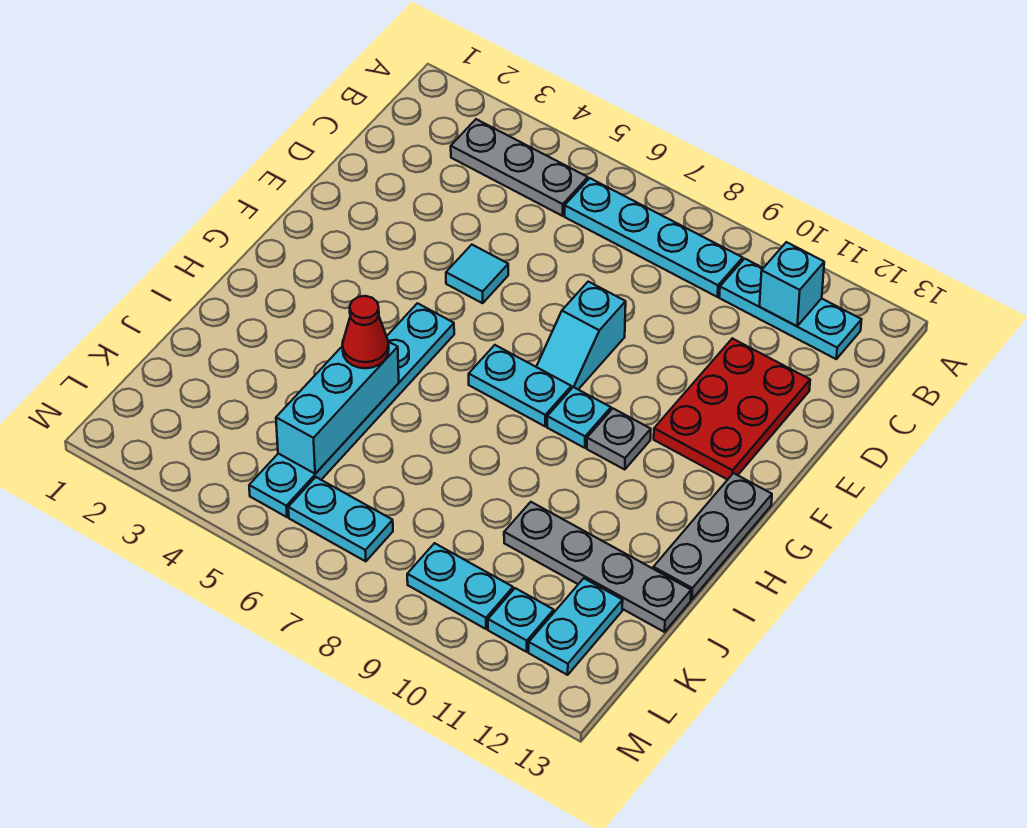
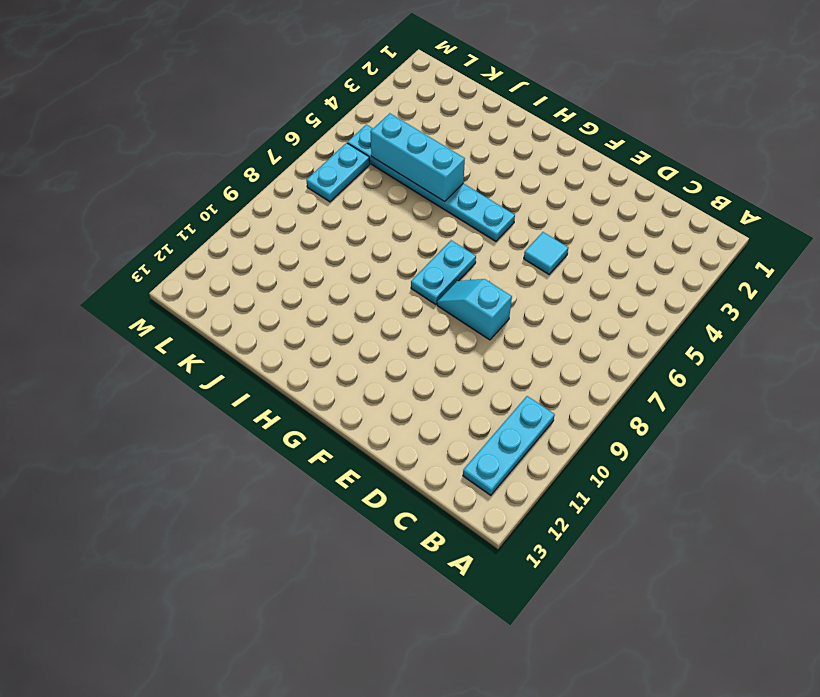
none -> grey plate B3:B5 level 1
none -> cyan plate B6:B9 level 1
none -> red plate D11:F12 level 1

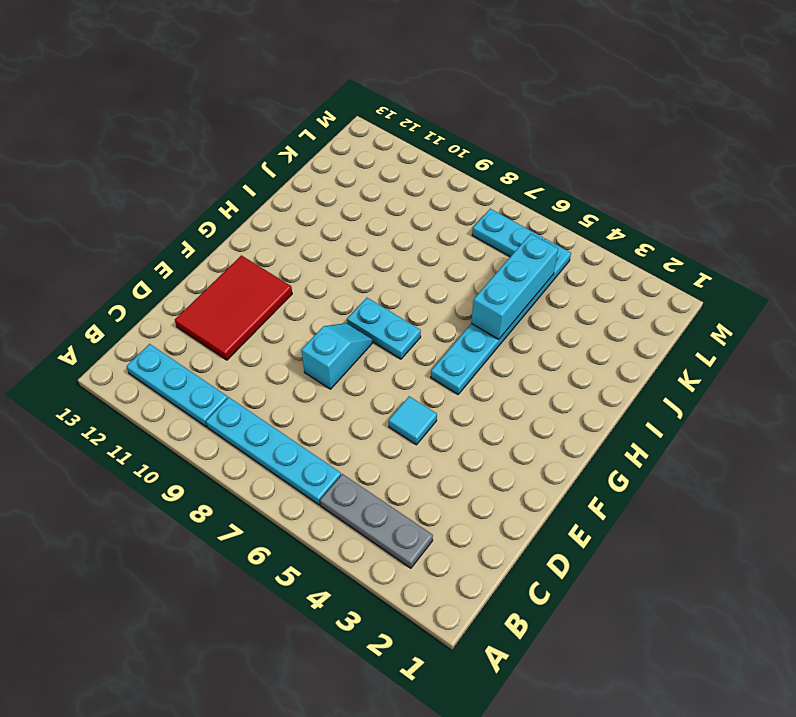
red tile D11:F12 level 1 -> red plate D11:F12 level 1
none -> cyan plate G9 level 1
none -> grey plate G10 level 1
none -> grey plate G13:I13 level 1

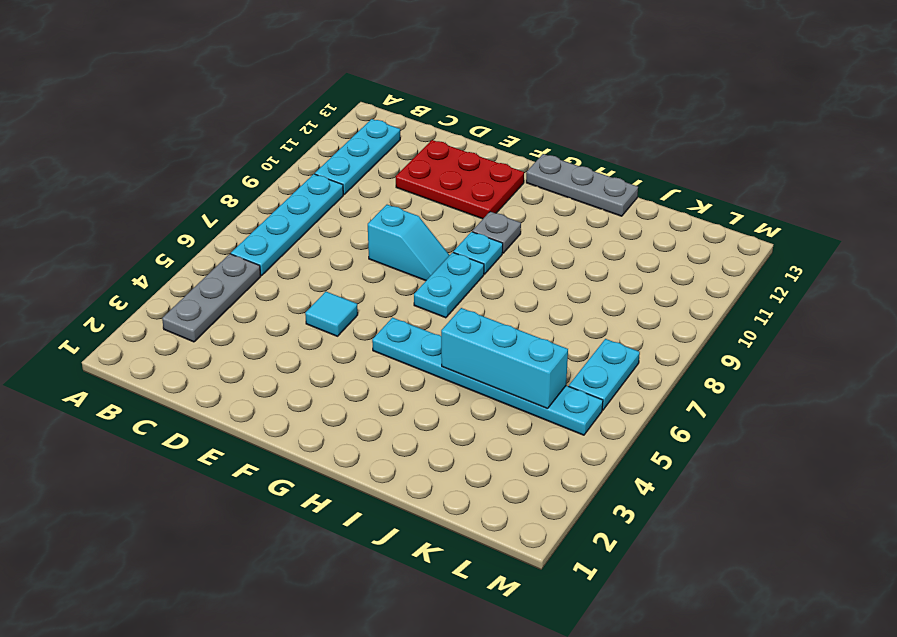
none -> grey plate J10:J13 level 1
none -> cyan plate K12:L12 level 1
none -> cyan plate L9:L10 level 1

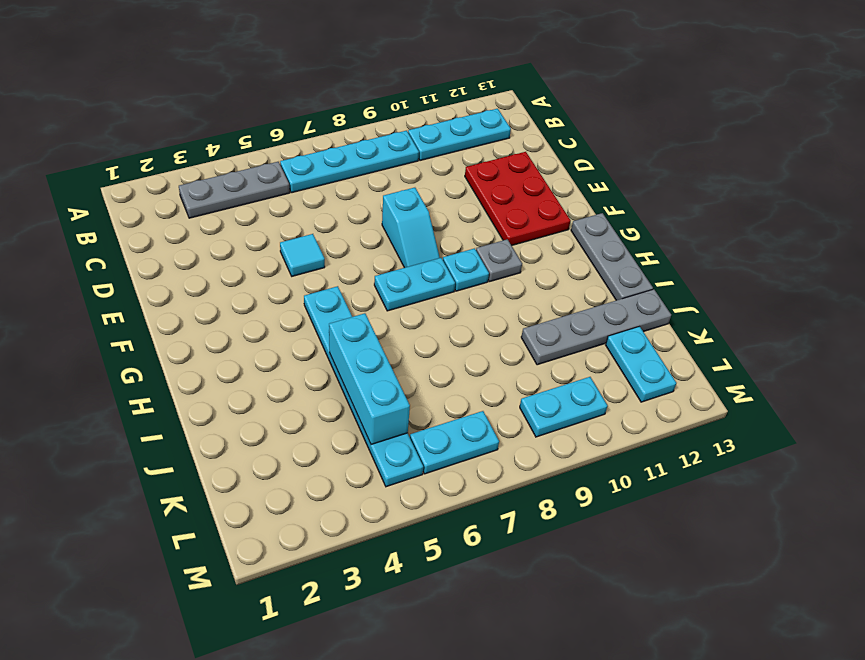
none -> cyan plate L11 level 1
none -> cyan brick B11 level 2
none -> red cone I5 level 3

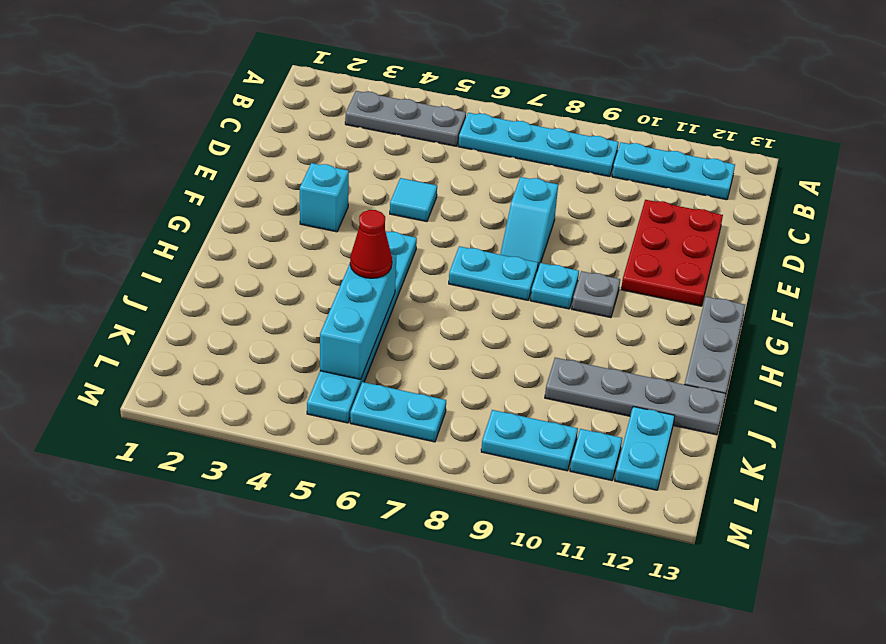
cyan brick F3 level 1 -> cyan brick B11 level 2

